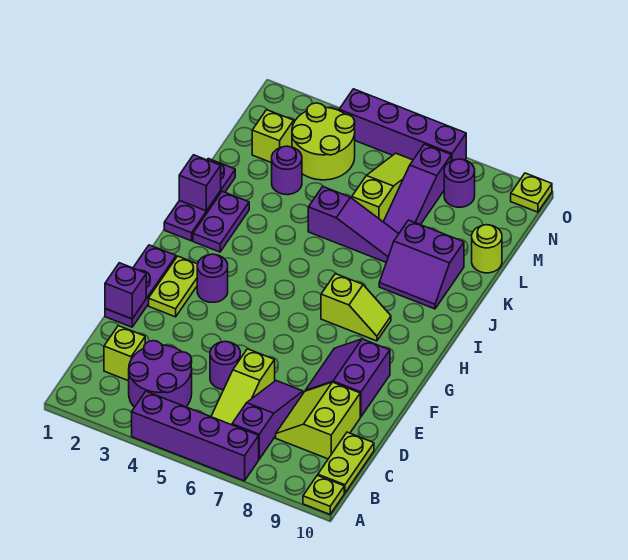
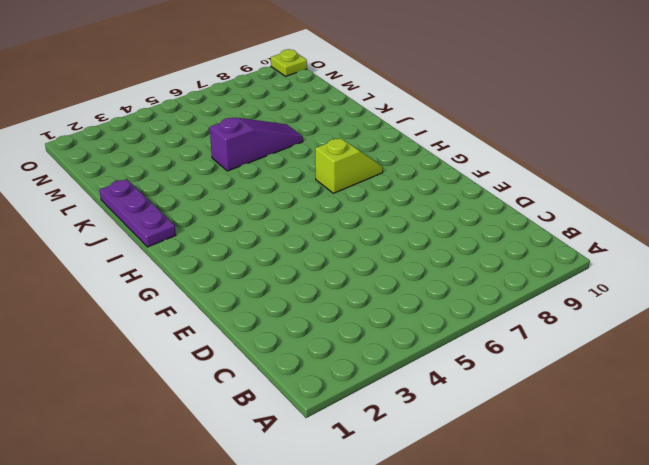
none -> purple brick A4:A7 level 1
none -> lime plate A10 level 1
none -> purple round brick B3:C4 level 1

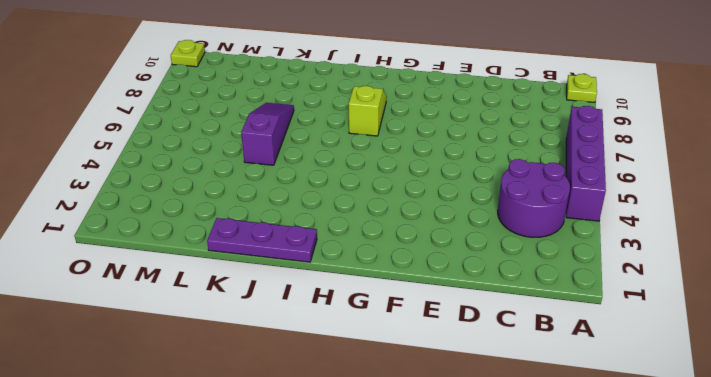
none -> lime slope B6:D6 level 1 top D
none -> purple slope B7:D7 level 1 top B
none -> lime plate B10:C10 level 1

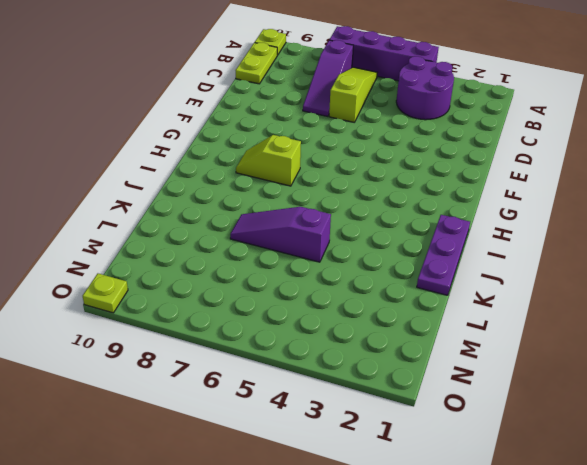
none -> lime brick C2 level 1
none -> lime slope C8:D9 level 1 top 9
none -> purple round brick D5 level 1

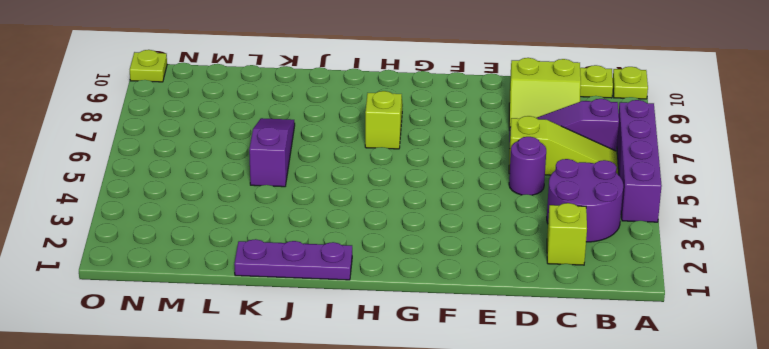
none -> purple plate E1:G1 level 1
none -> purple slope E8:F9 level 1 top 9
none -> lime plate F2:G2 level 1

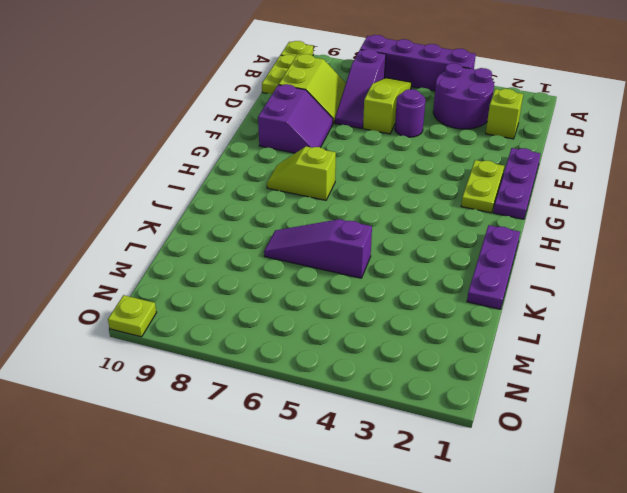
none -> purple round brick G3 level 1
none -> purple plate I2:J2 level 1
none -> purple slope J8:K9 level 1 top K

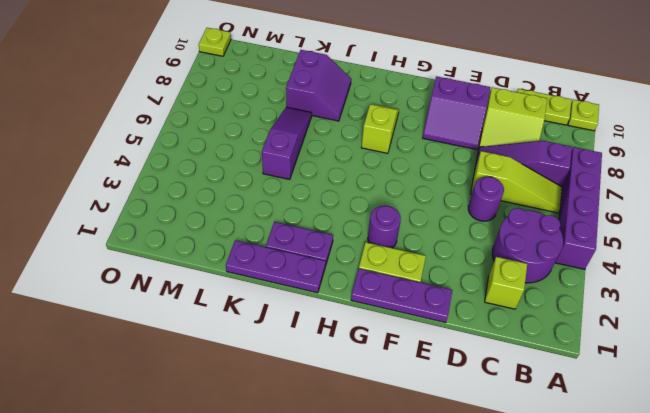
none -> purple round brick L3 level 1
none -> lime slope L6:N6 level 1 top L
none -> purple slope L7:N7 level 1 top N

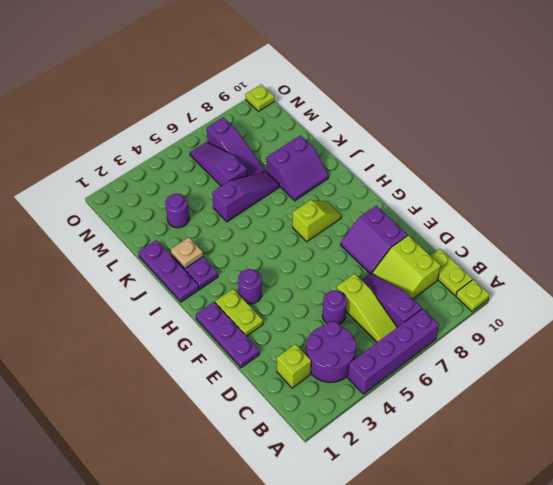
tan plate J2 level 2 -> none
purple slope L6:N6 level 1 top L -> lime slope L6:N6 level 1 top L
none -> lime round brick L10 level 1
none -> lime brick M2 level 1
none -> lime round brick M3:N4 level 1

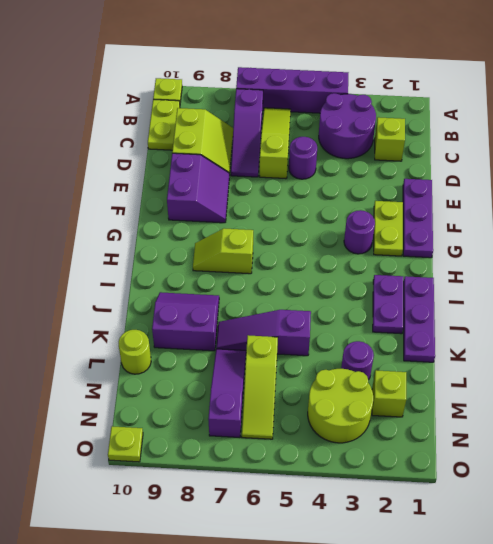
none -> purple round brick N8 level 1
none -> purple brick O4:O7 level 1
none -> purple brick E1 level 2

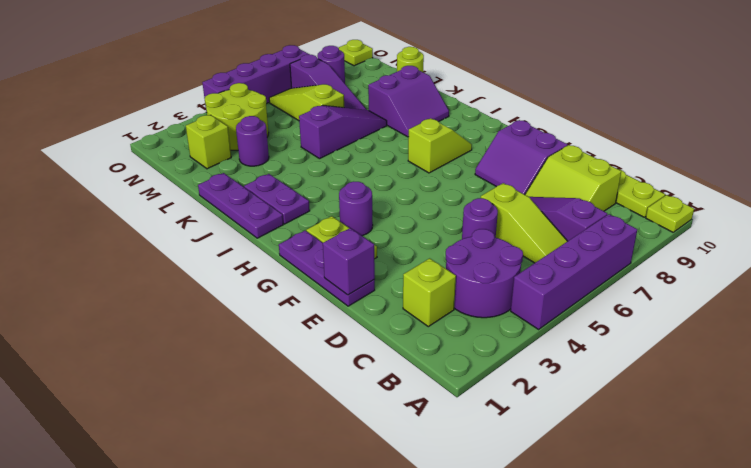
none -> purple brick J1 level 2

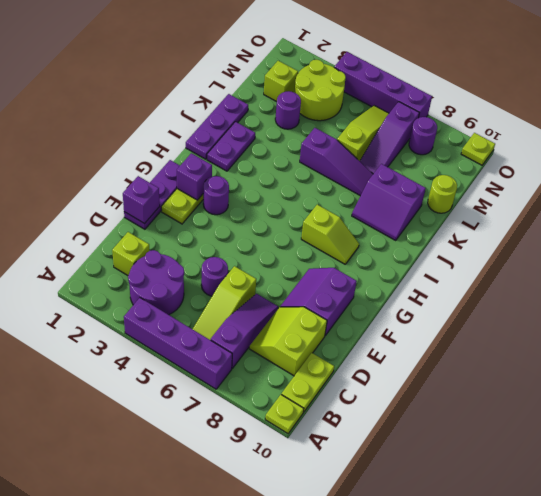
purple brick G2 level 2 -> purple brick J1 level 2

